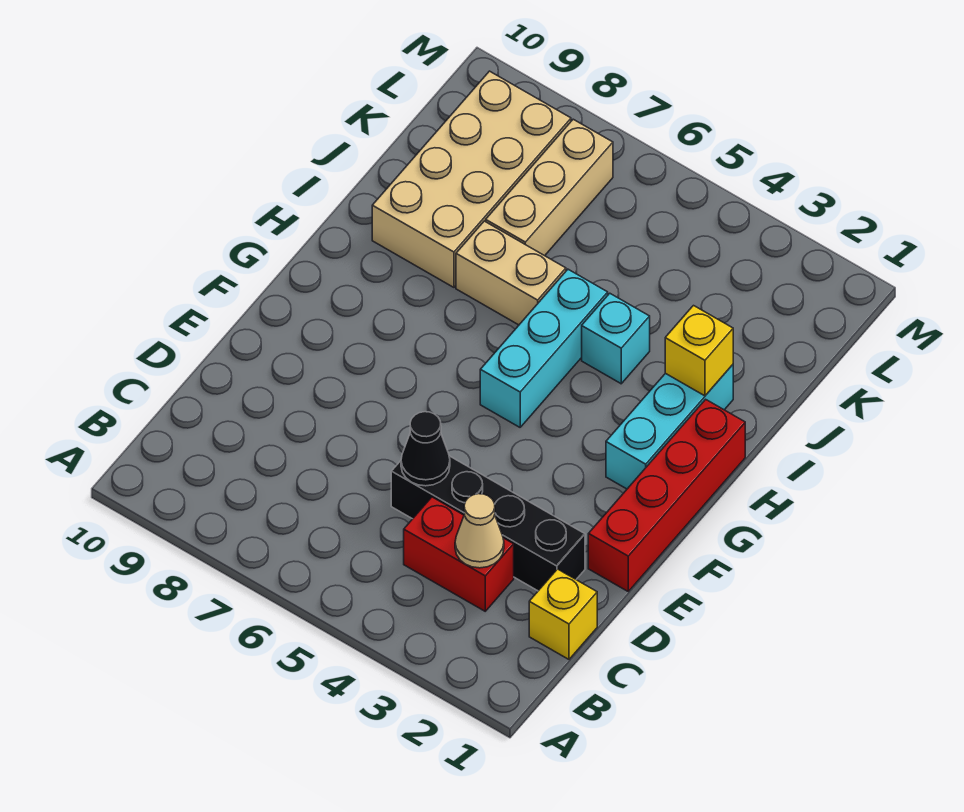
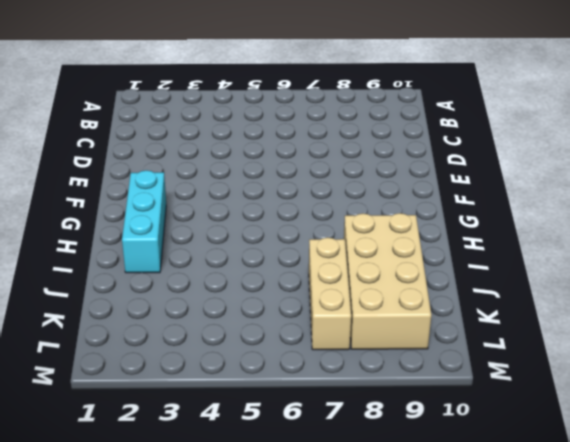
none -> yellow brick C1 level 1
none -> red brick C3:C4 level 1
none -> black brick D2:D5 level 1

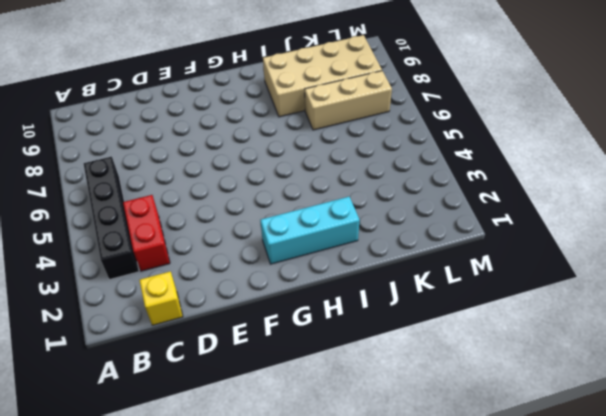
black brick B3:B6 level 1 -> black brick D2:D5 level 1
none -> red brick E1:H1 level 1
none -> cyan brick G5:I5 level 1
none -> cyan brick I4 level 1

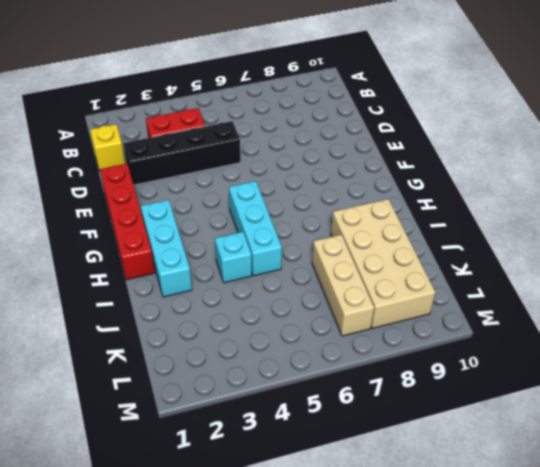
none -> tan brick I6:I7 level 1
none -> tan cone C3 level 2
none -> black cone D5 level 2

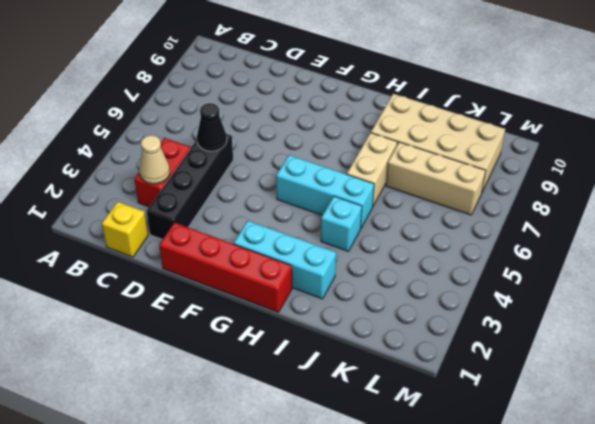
none -> yellow brick I2 level 2

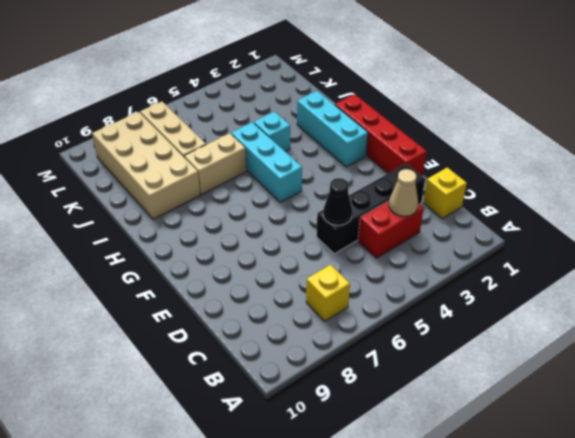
yellow brick B7 level 1 -> yellow brick I2 level 2

